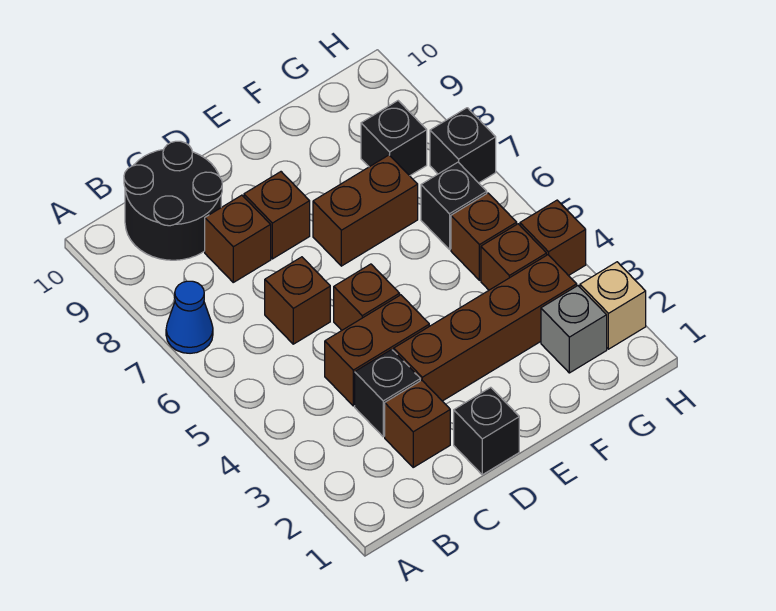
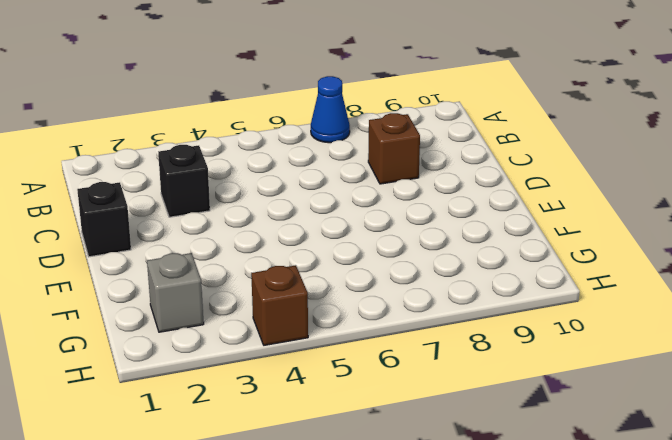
none -> black round brick B9:C10 level 1
none -> brown brick C2 level 1
none -> brown brick C4:D4 level 1

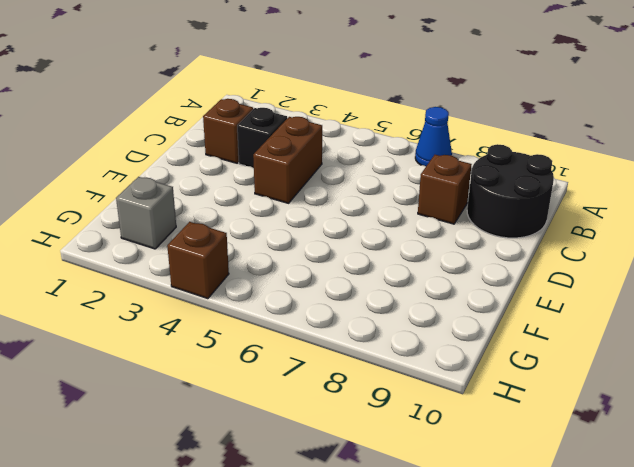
none -> brown brick C6 level 1
none -> black brick D1 level 1
none -> brown brick D3:G3 level 1

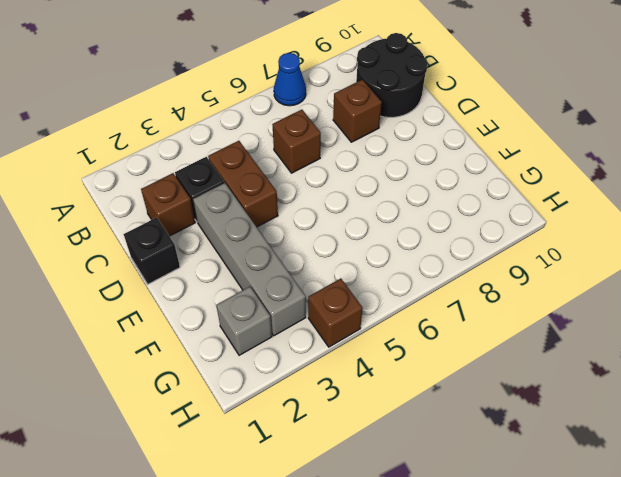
grey brick D3:G3 level 1 -> brown brick D3:G3 level 1
none -> brown brick D5 level 1
none -> brown brick D8 level 1
none -> brown brick E7:F7 level 1

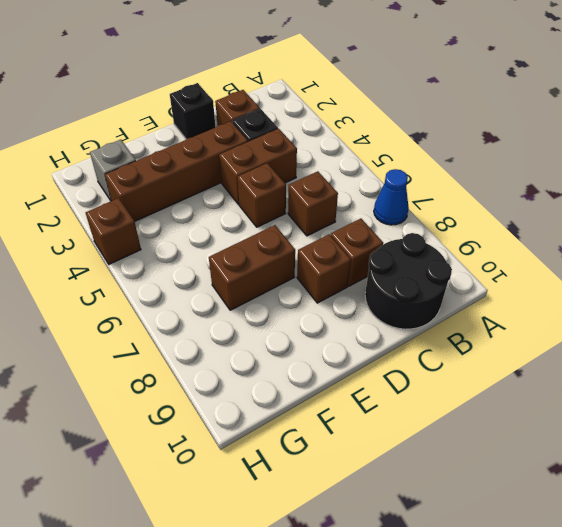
none -> brown brick G4 level 1
none -> brown brick G5 level 1
none -> black brick G6 level 1

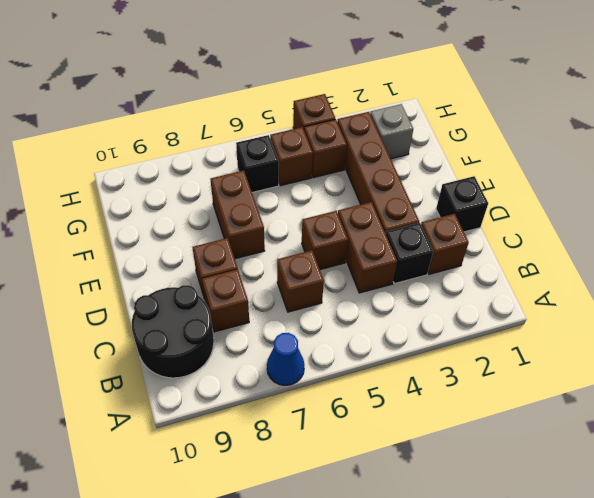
none -> black brick G8 level 1
none -> tan brick H2 level 1
none -> black brick H7 level 1

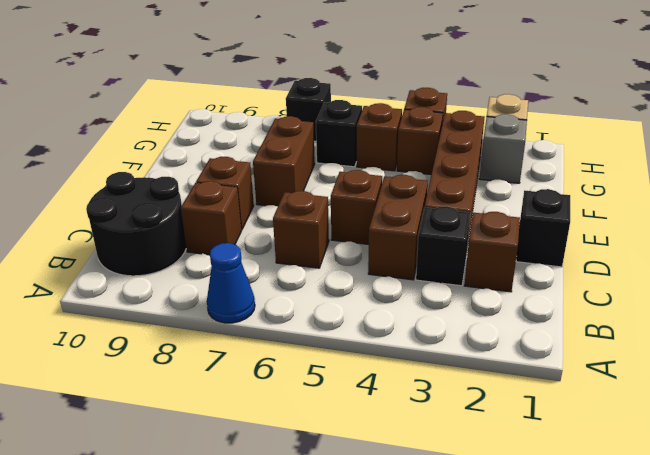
none -> black brick G8 level 1

